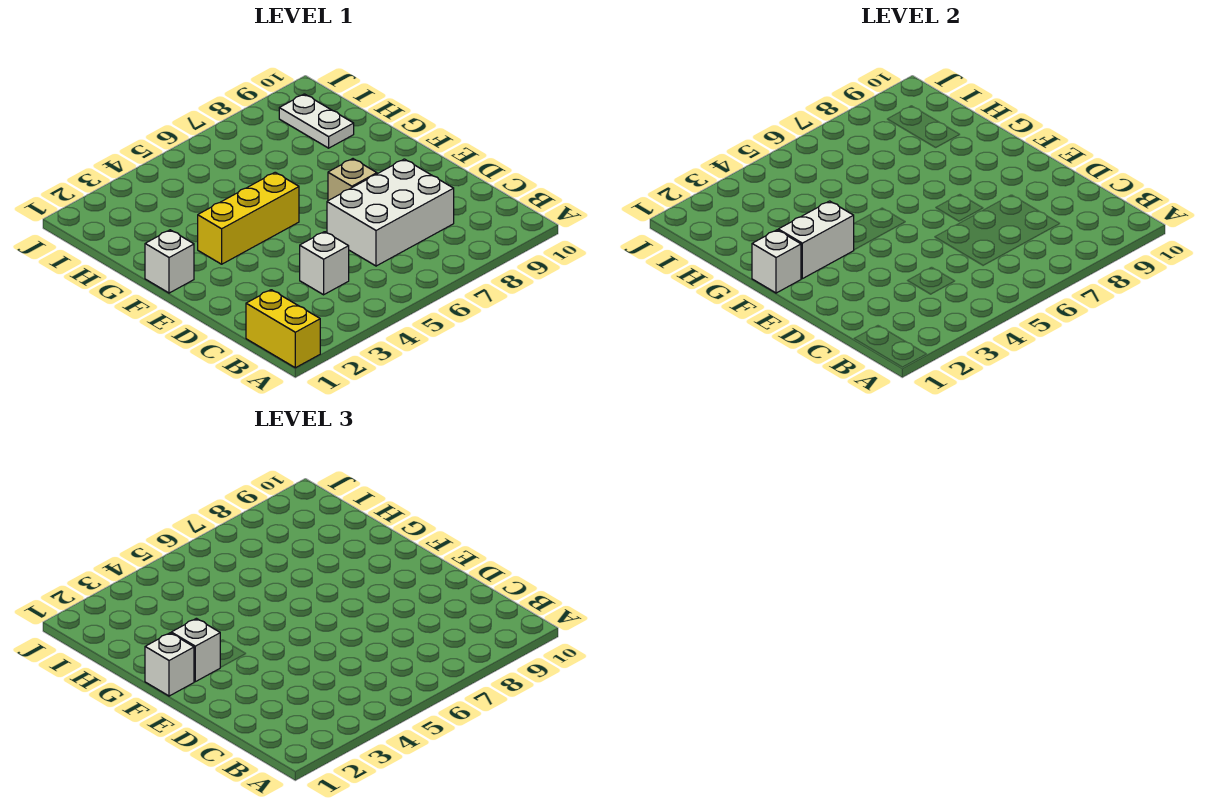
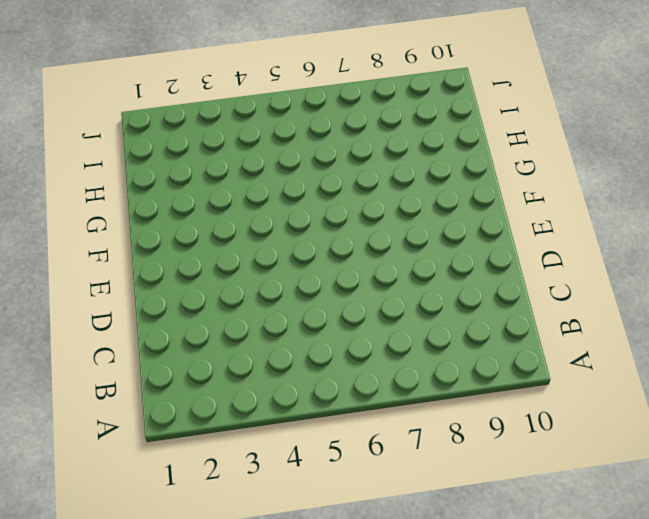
none -> yellow brick A1:B1 level 1
none -> white brick C4 level 1

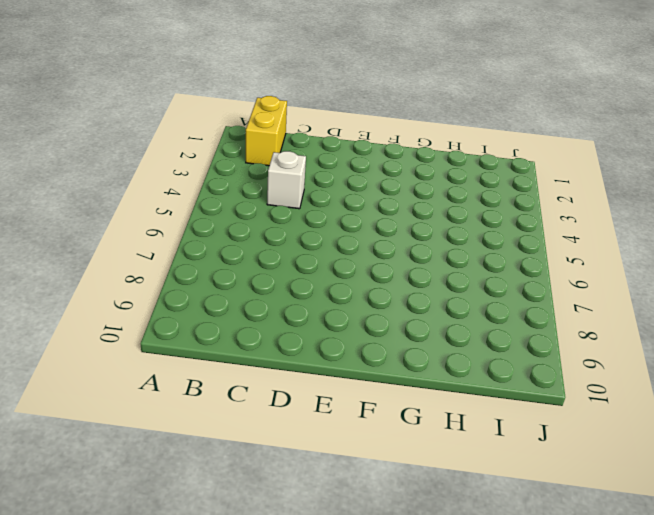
yellow brick B1:B2 level 1 -> yellow brick A1:B1 level 1
none -> white brick C6:D8 level 1
none -> tan brick E7 level 1

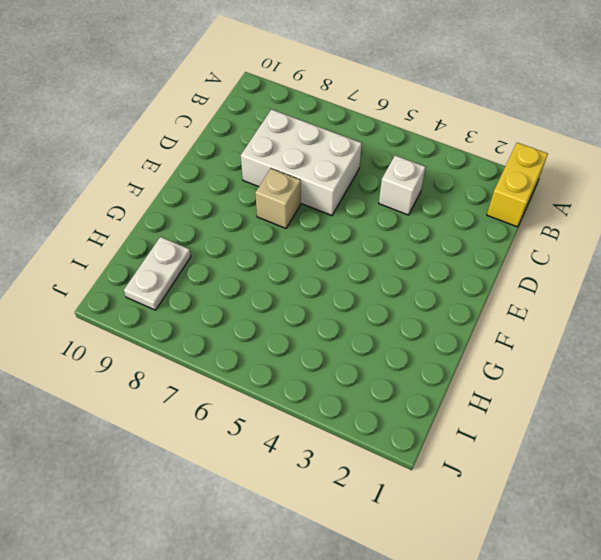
none -> white brick F1 level 1
none -> yellow brick F3:F5 level 1

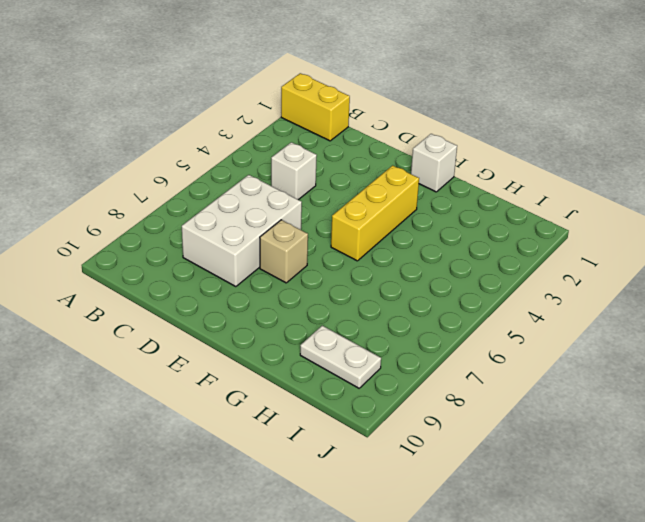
none -> white brick F1 level 2
none -> white brick F2:F3 level 2

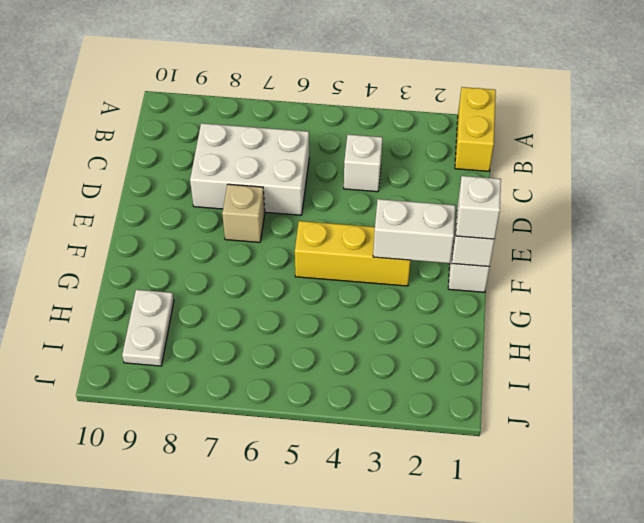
none -> white brick F2 level 3

